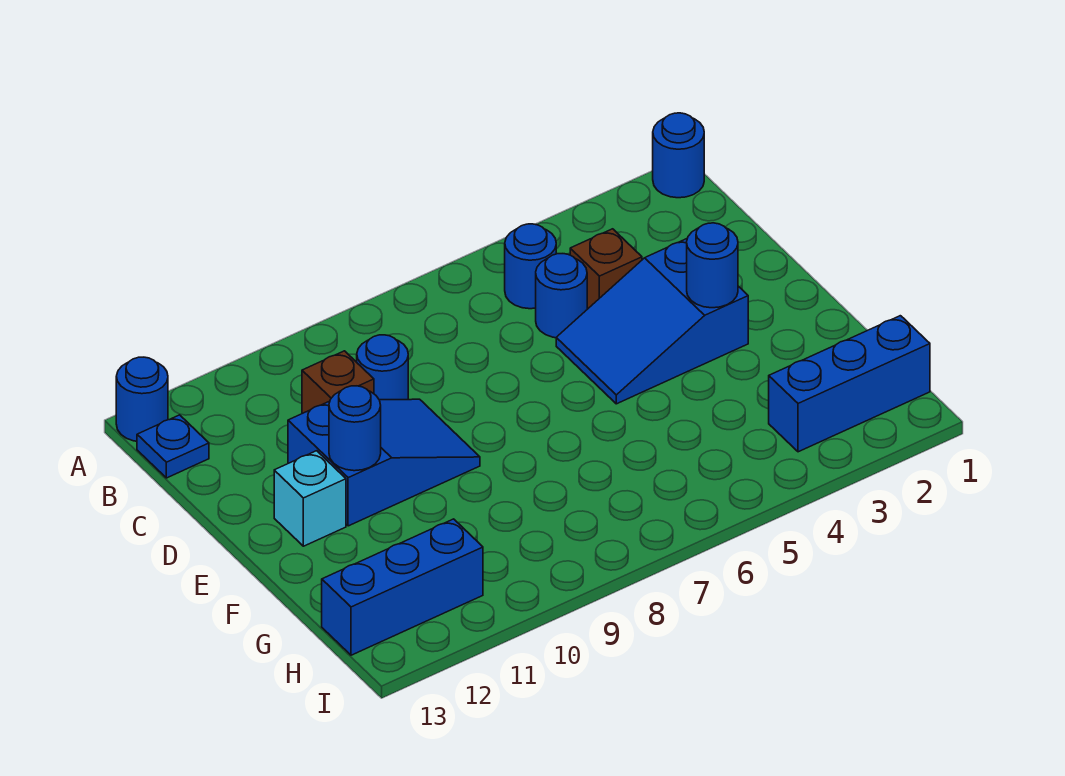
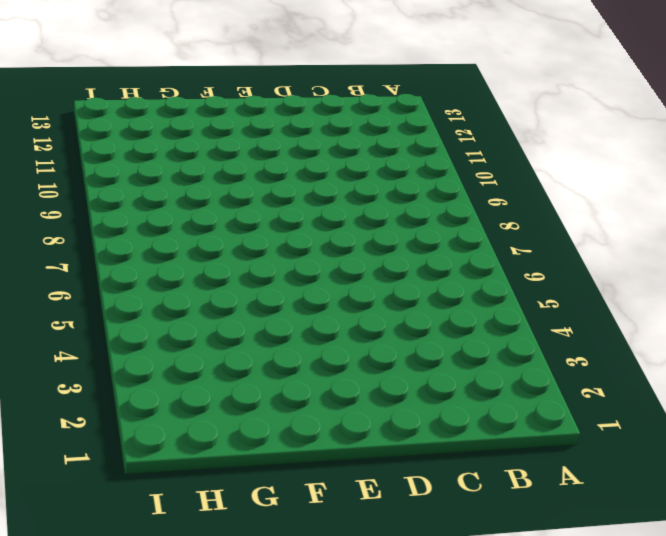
none -> blue round brick A1 level 1
none -> blue round brick A13 level 1
none -> blue round brick B5 level 1

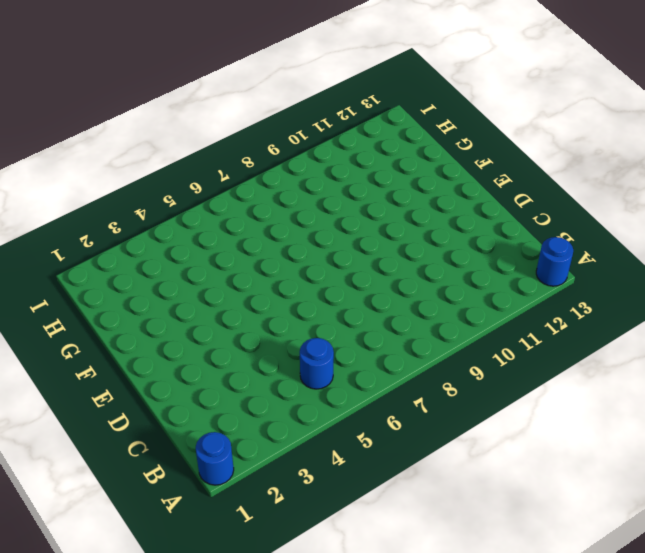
none -> blue plate B13 level 1
none -> brown brick C4 level 1
none -> blue round brick C5 level 1

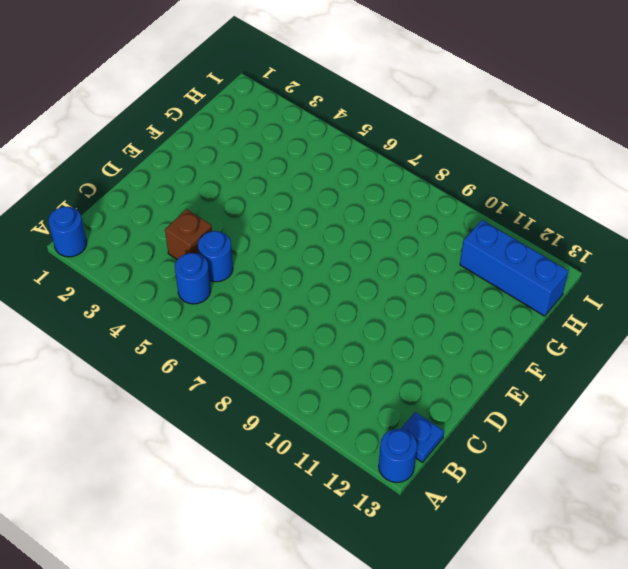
none -> blue round brick C9 level 1
none -> brown brick C10 level 1
none -> blue slope D3:E5 level 1 top 3

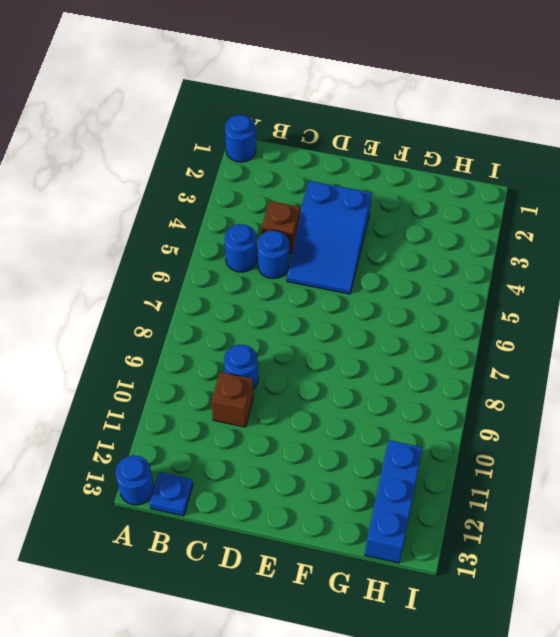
none -> blue slope D9:E11 level 1 top 11
none -> cyan brick E12 level 1
none -> blue brick H1:H3 level 1

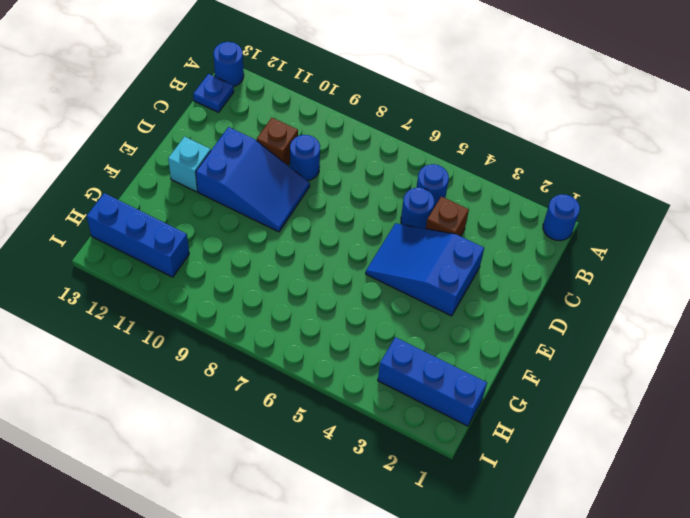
none -> blue round brick E3 level 2
none -> blue round brick E11 level 2

